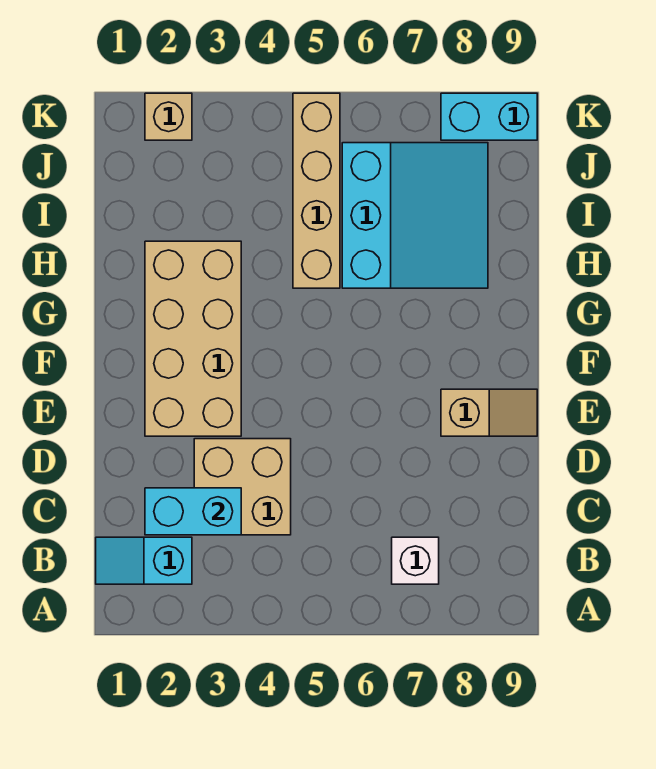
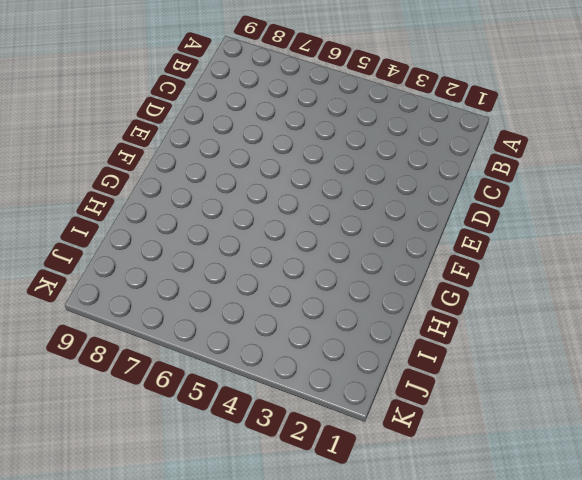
none -> cyan slope B1:B2 level 1 top 2
none -> white brick B7 level 1

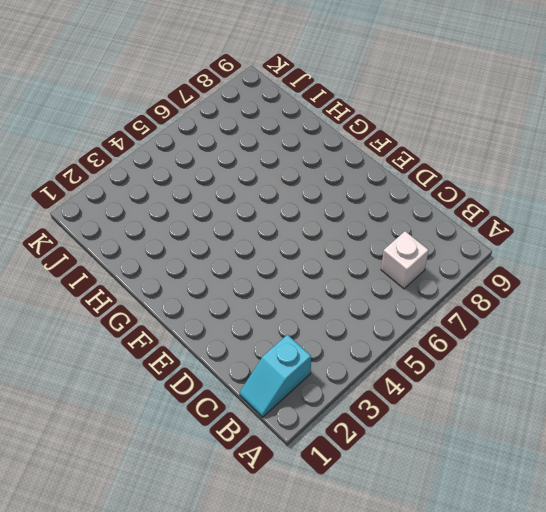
none -> tan brick C3:D4 level 1
none -> tan brick E2:H3 level 1

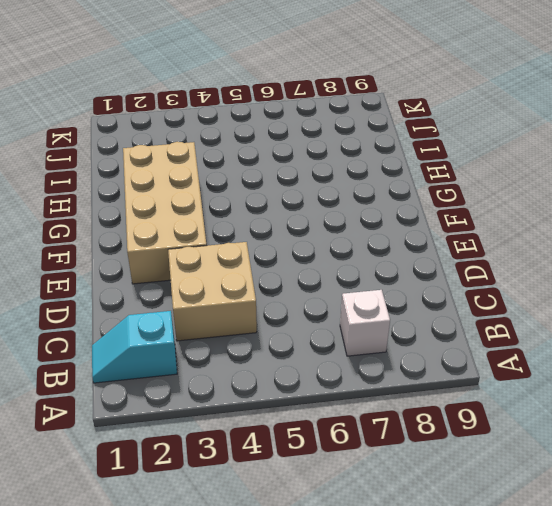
none -> tan slope E8:E9 level 1 top 8
none -> tan brick H5:K5 level 1

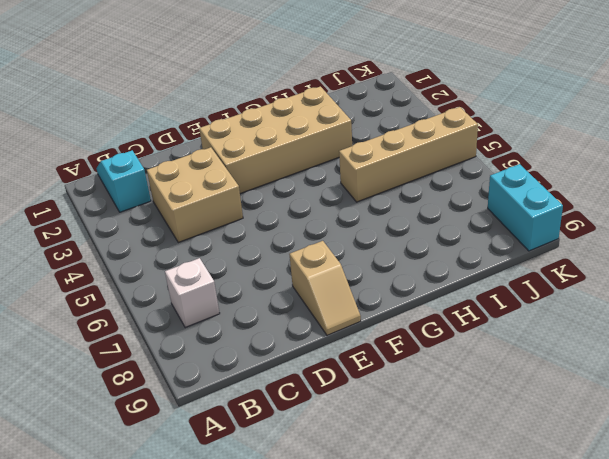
none -> cyan slope H6:J8 level 1 top 6
none -> tan brick K2 level 1

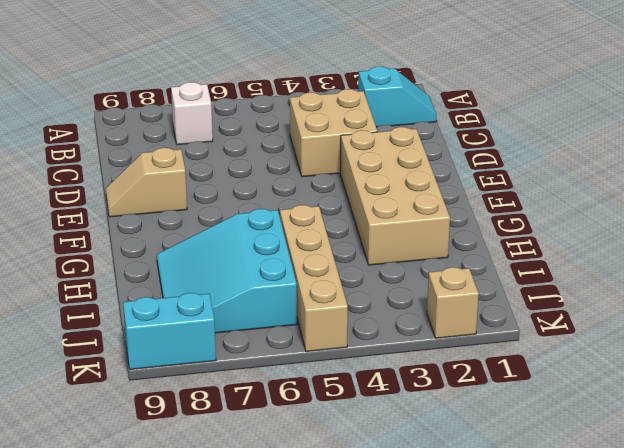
none -> cyan brick C2:C3 level 2

